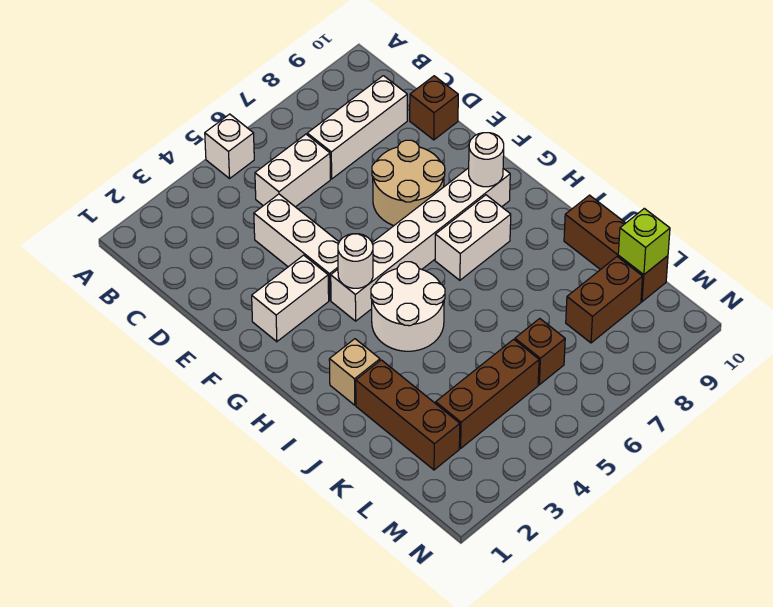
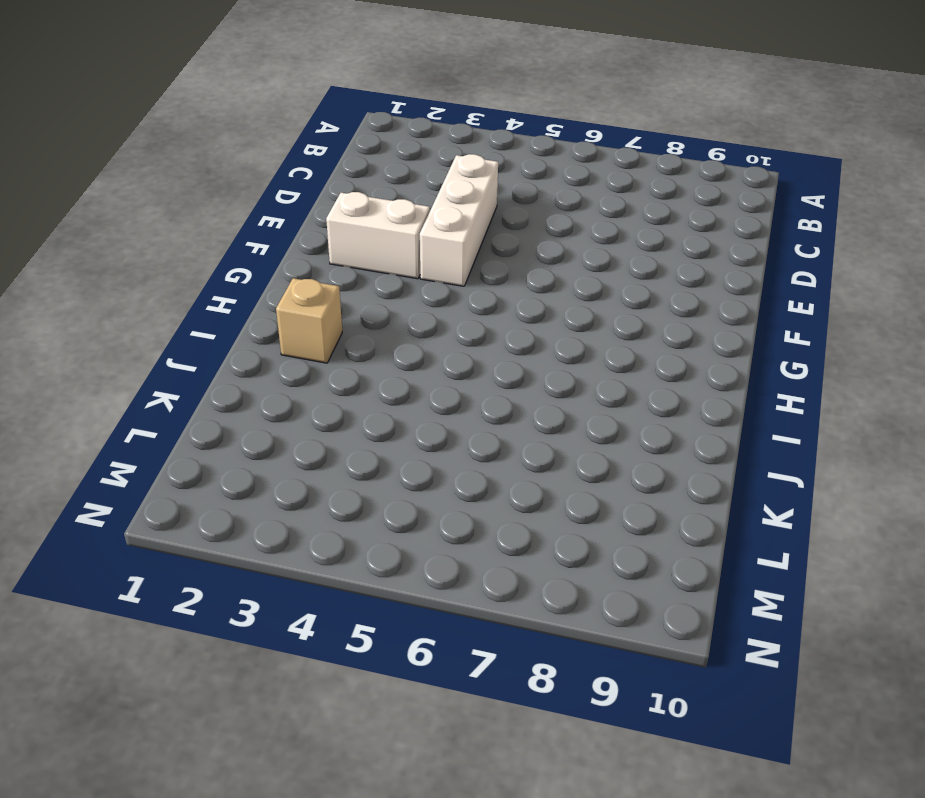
none -> white brick A5 level 1
none -> white brick C5:C6 level 1
none -> white brick C7:C9 level 1

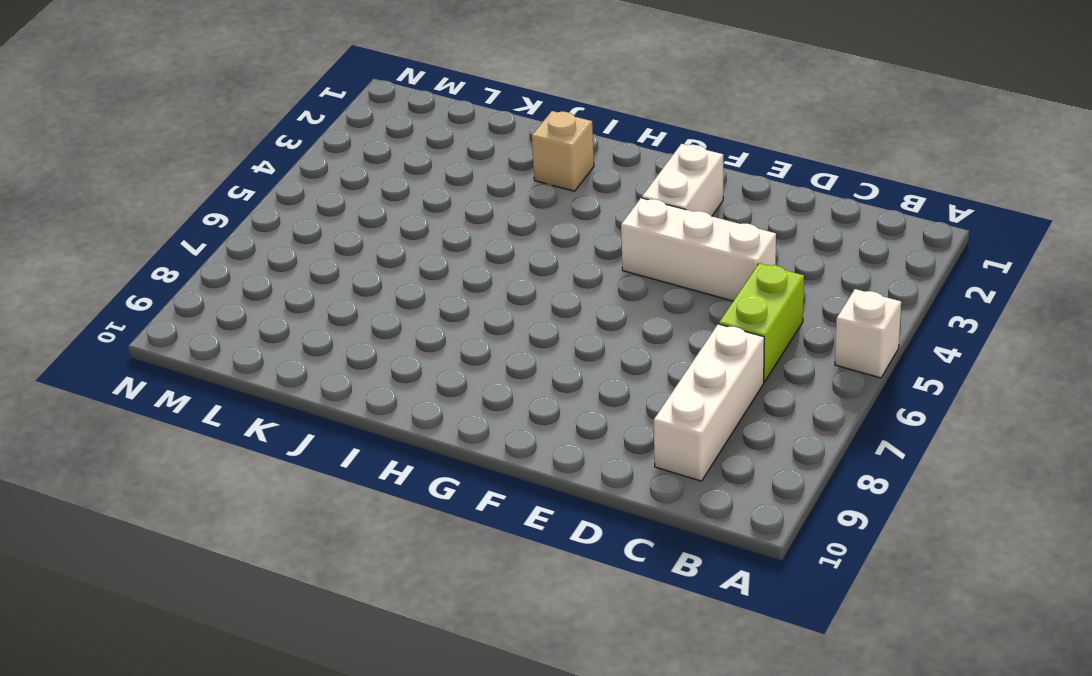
lime brick C5:C6 level 1 -> white brick C5:C6 level 1
none -> brown brick D10 level 1
none -> tan round brick E7:F8 level 1
none -> white brick G4:G9 level 1

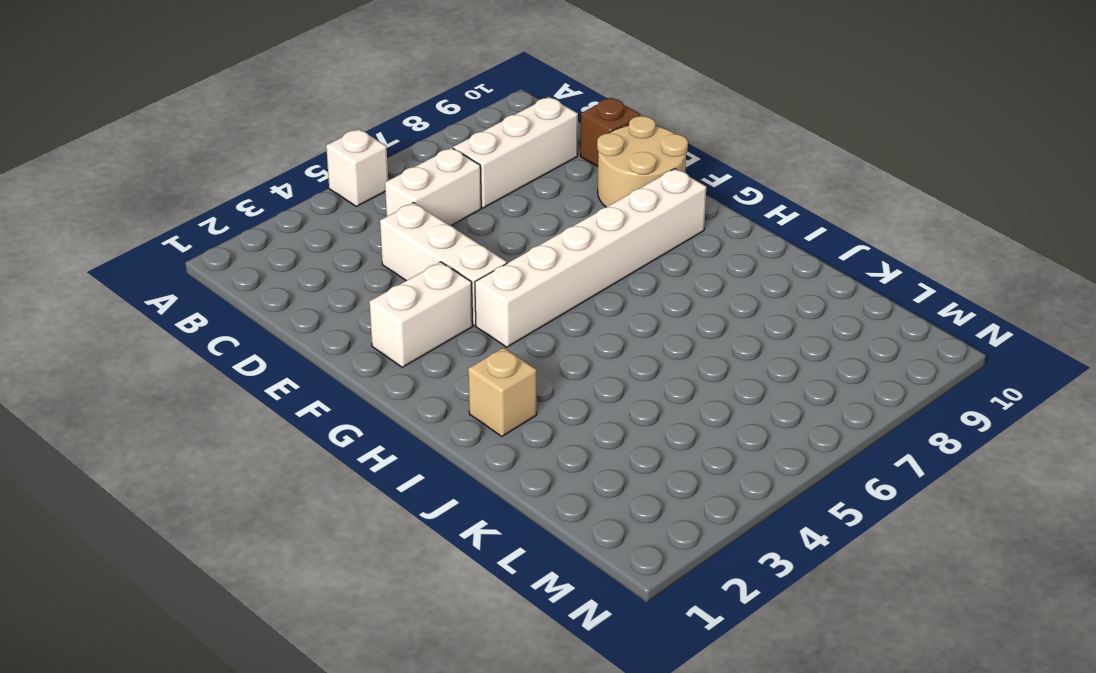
tan round brick E9:F10 level 1 -> tan round brick E7:F8 level 1
none -> white round brick H4:I5 level 1
none -> white brick H7:H8 level 1
none -> brown brick J2:L2 level 1

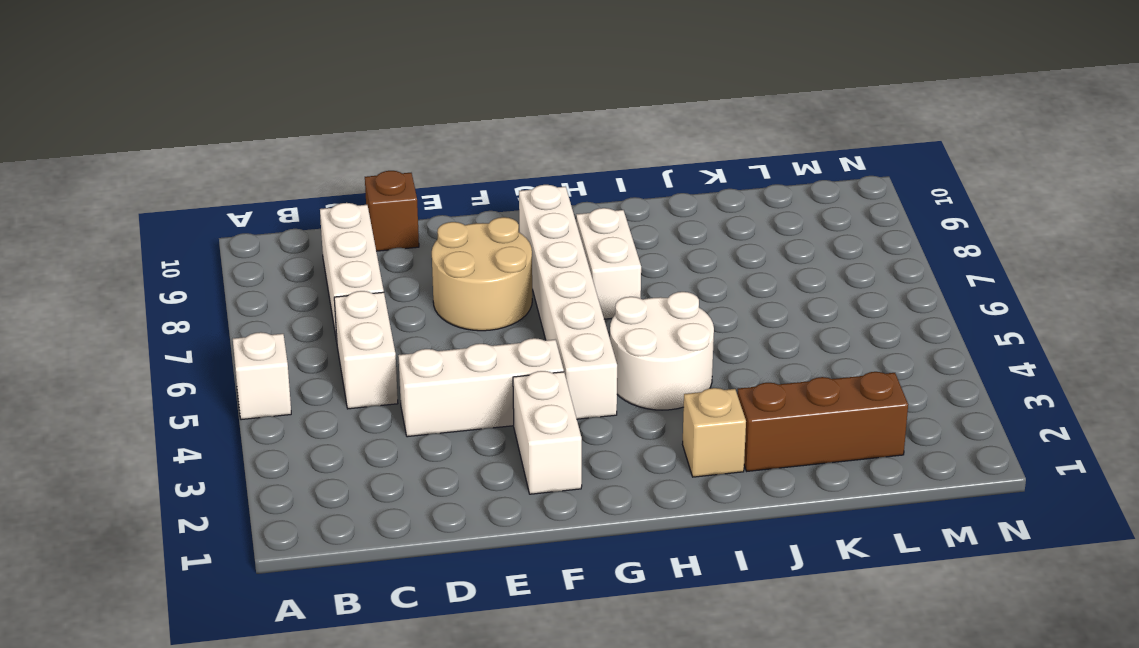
none -> brown brick J10:L10 level 1
none -> brown brick L3:L5 level 1
none -> brown brick L6 level 1

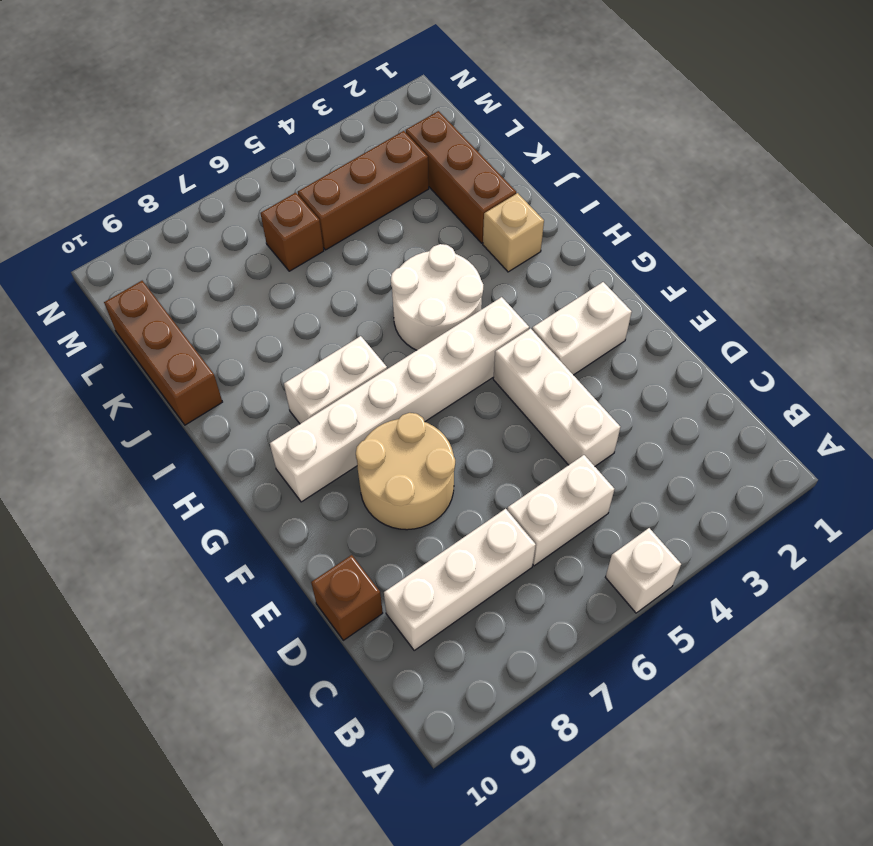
none -> brown brick L8:L9 level 1
none -> white round brick G4 level 2
none -> white round brick G9 level 2

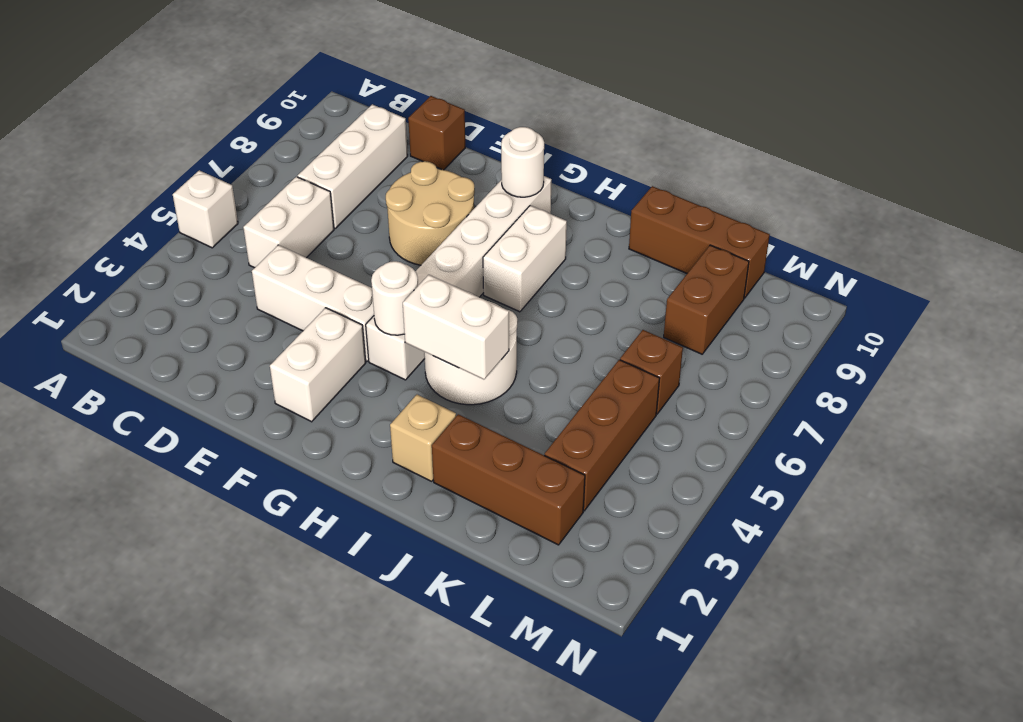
white brick H4:I4 level 2 -> none
none -> lime brick L10 level 2

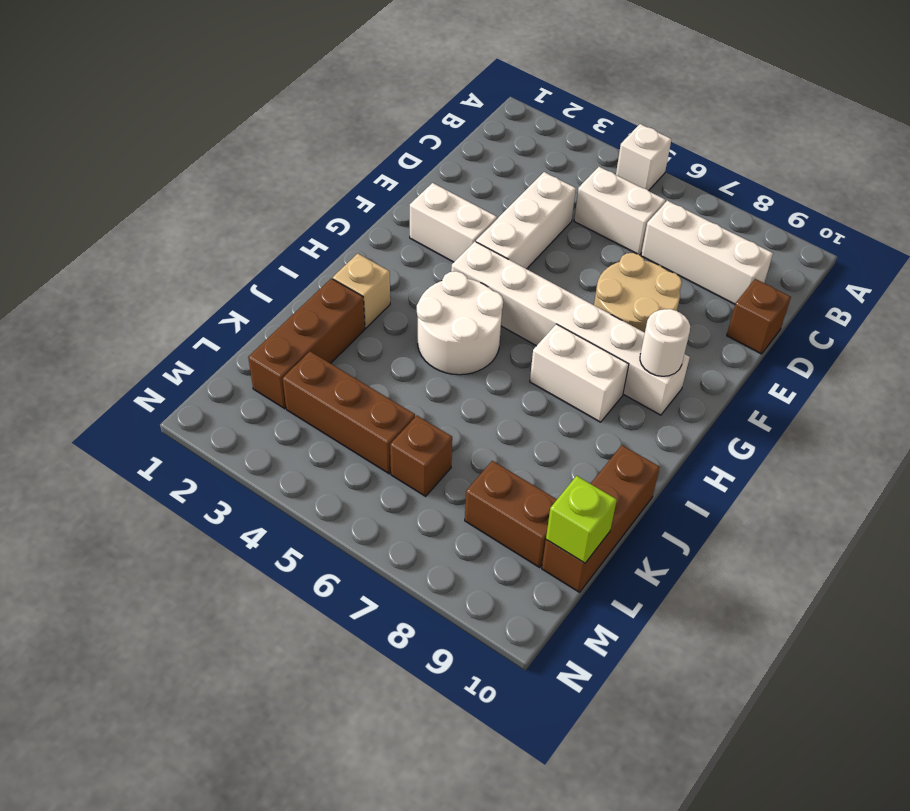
none -> white round brick G4 level 2

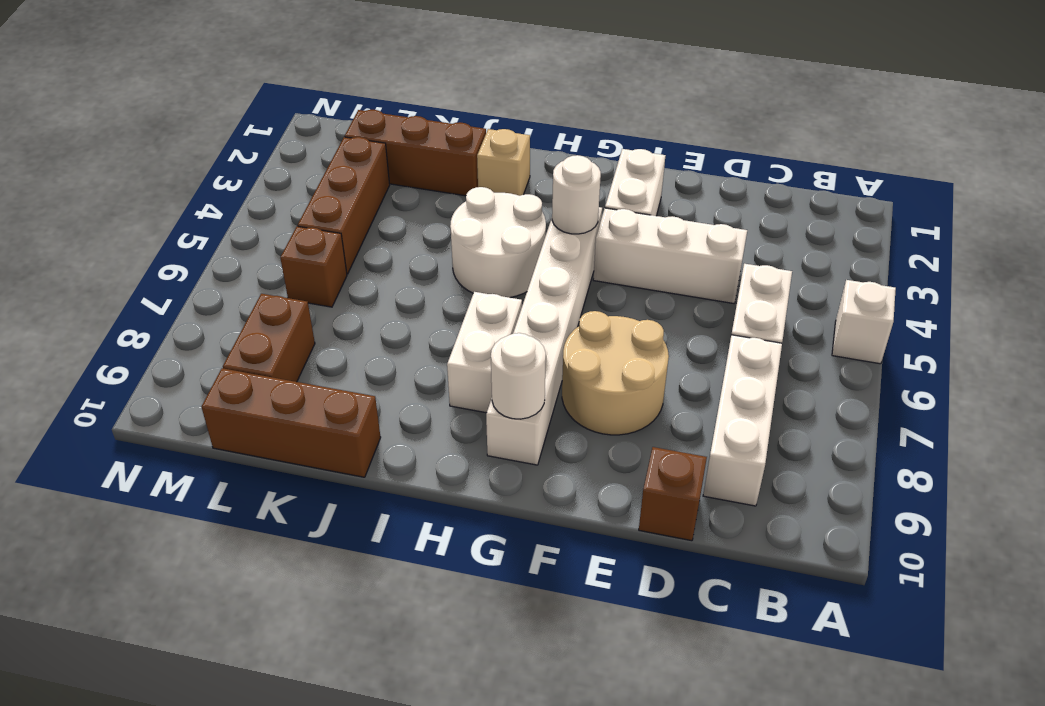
none -> lime brick L10 level 2

